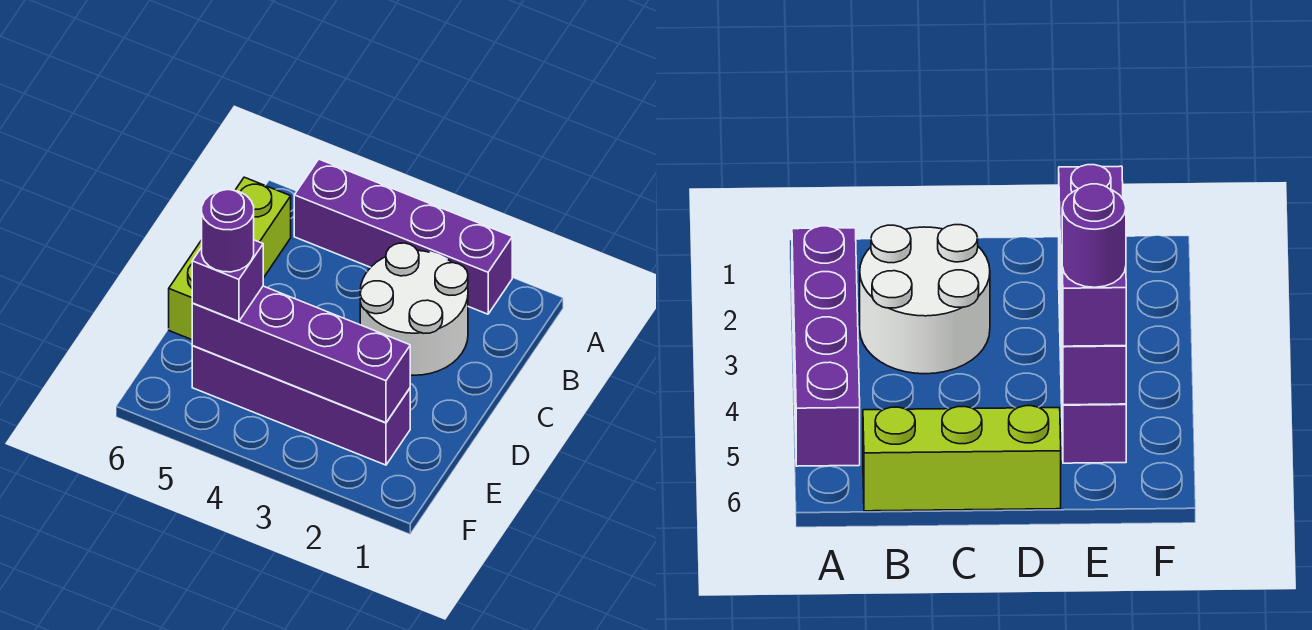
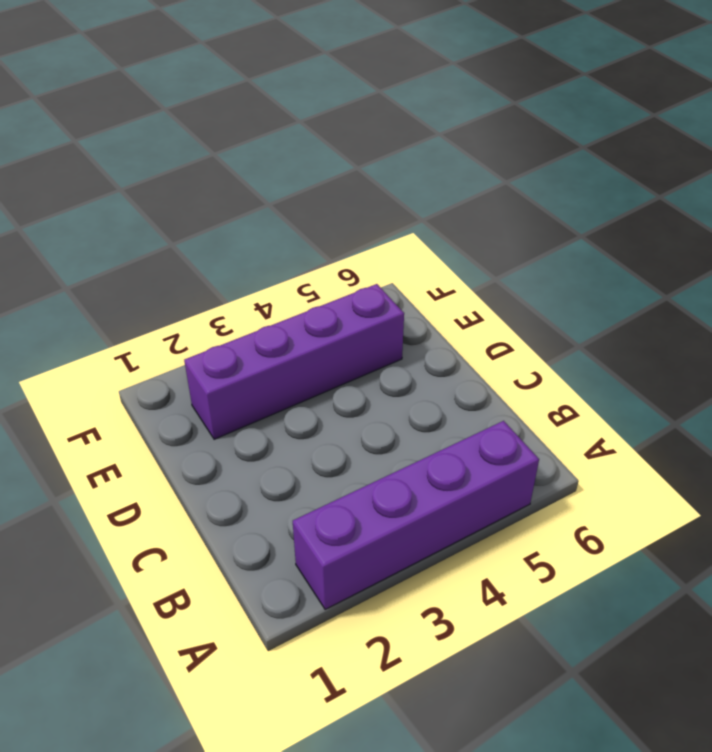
none -> white round brick B2:C3 level 1
none -> lime brick B6:D6 level 1

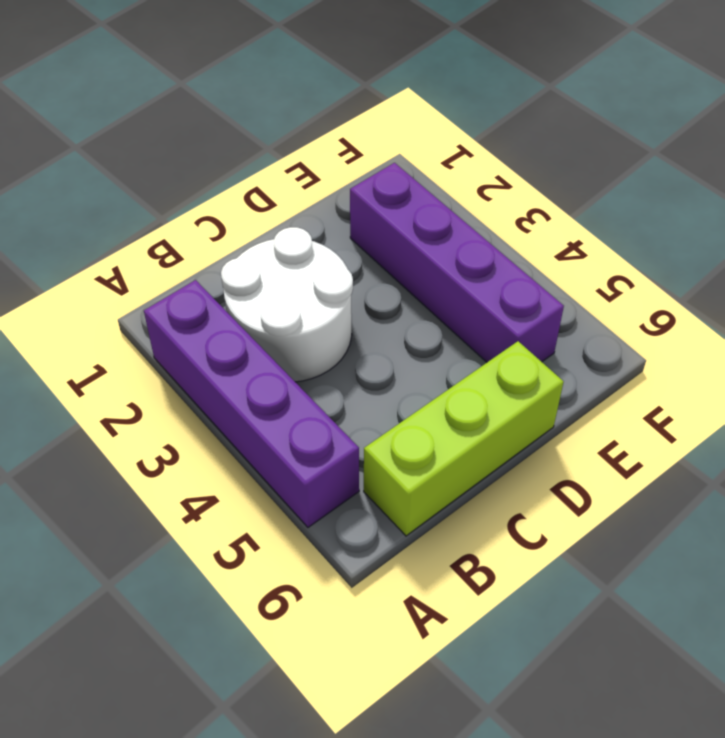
none -> purple brick E2:E5 level 2
none -> purple brick E5 level 3

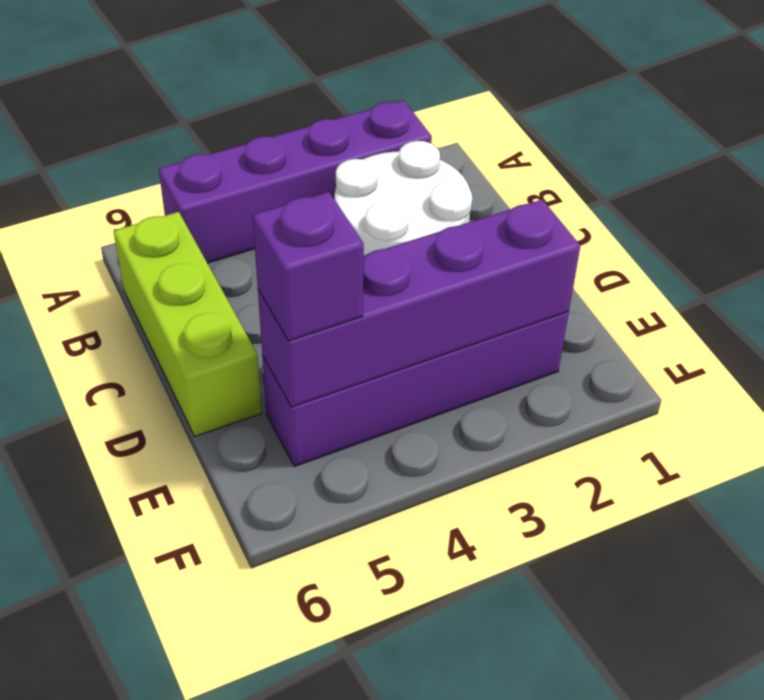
none -> purple round brick E5 level 4

